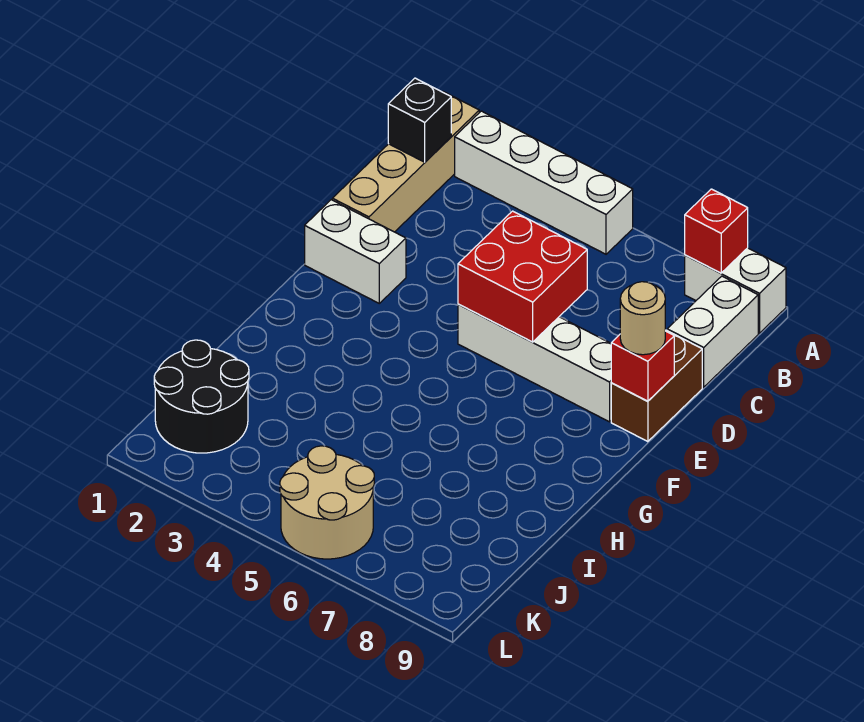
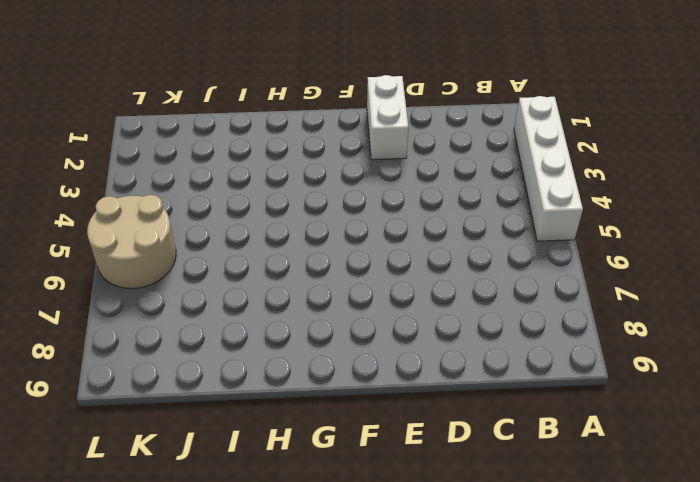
none -> tan brick A1:D1 level 1
none -> white brick A8:A9 level 1
none -> white brick B9:C9 level 1

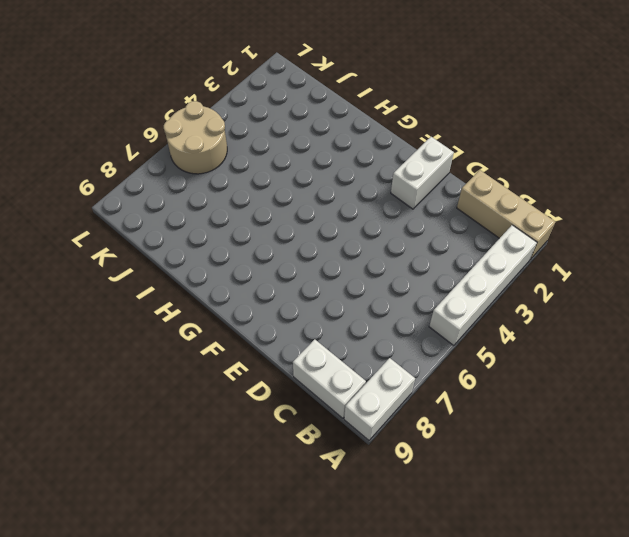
tan brick A1:C1 level 1 -> tan brick A1:D1 level 1
none -> brown brick D9:E9 level 1
none -> white brick E5:E8 level 1
none -> black round brick J1:K2 level 1

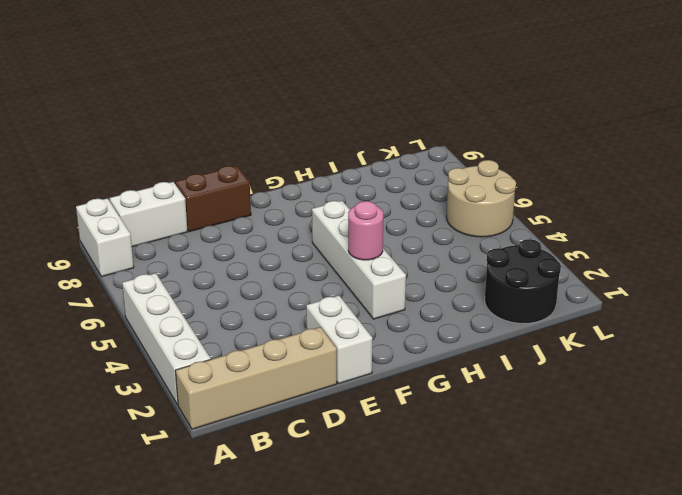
white brick G3:G6 level 1 -> white brick E5:E8 level 1
pink round brick G4 level 2 -> none
none -> red brick A8 level 2
none -> black brick B1 level 2
none -> red brick D5:E6 level 2

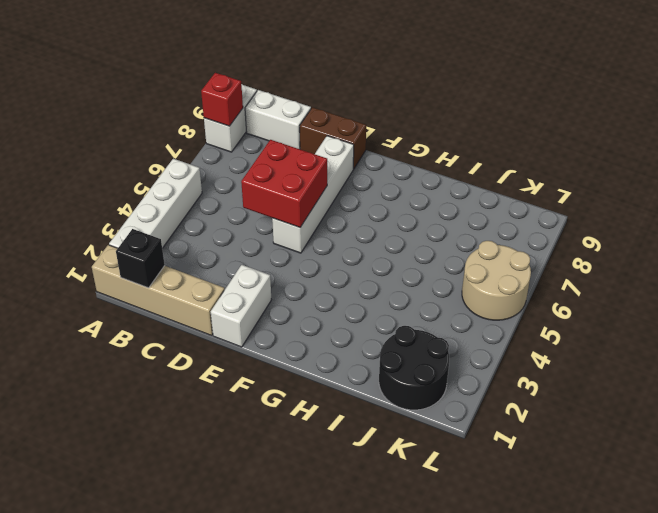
none -> red brick E9 level 2
none -> tan round brick E9 level 3

